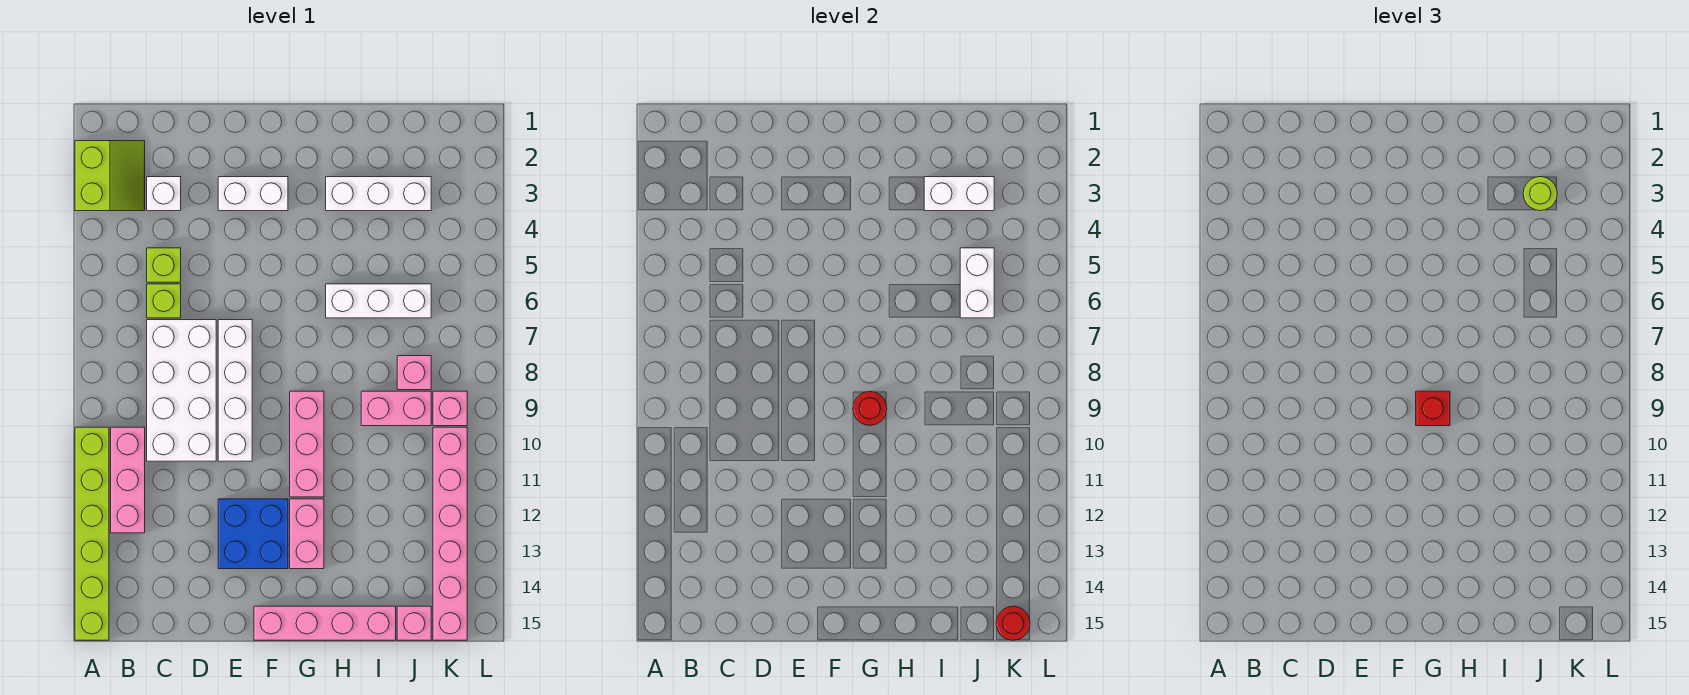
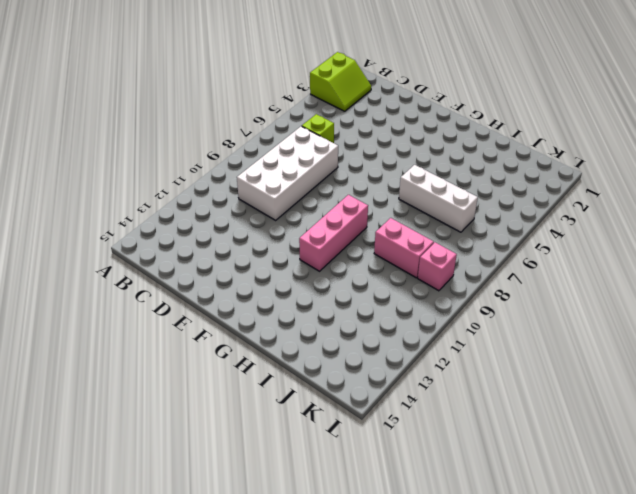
none -> lime brick A10:A15 level 1
none -> pink brick B10:B12 level 1
none -> white brick C3 level 1

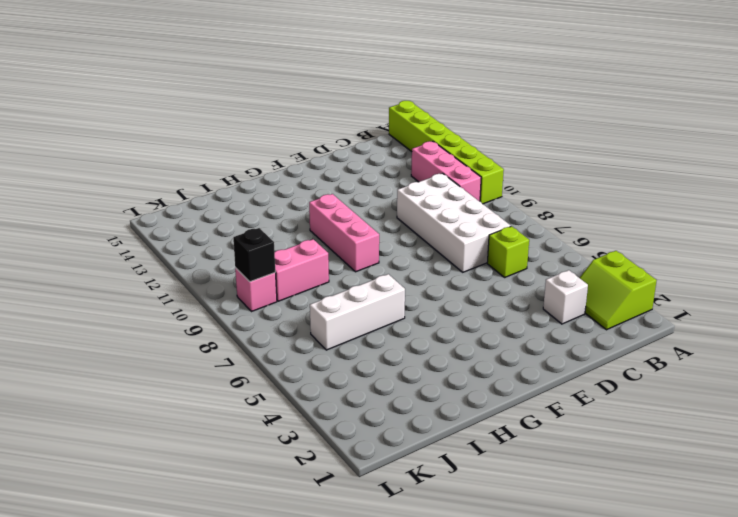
black brick K9 level 2 -> none
none -> lime brick C5 level 1
none -> white brick E3:F3 level 1
none -> white brick E7:E10 level 1

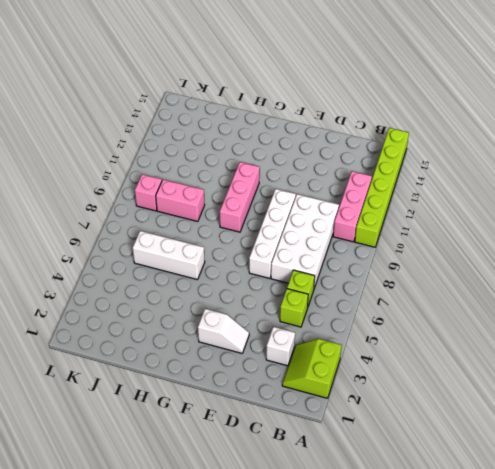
white slope E3:F3 level 1 top F -> white brick E3:F3 level 1
none -> blue brick E12:F13 level 1
none -> pink brick F15:I15 level 1
none -> pink brick G12:G13 level 1

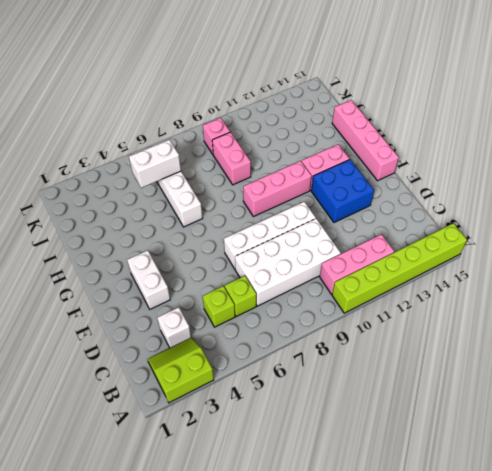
none -> white brick H3:J3 level 1
none -> pink brick J8 level 1
none -> pink brick J15 level 1

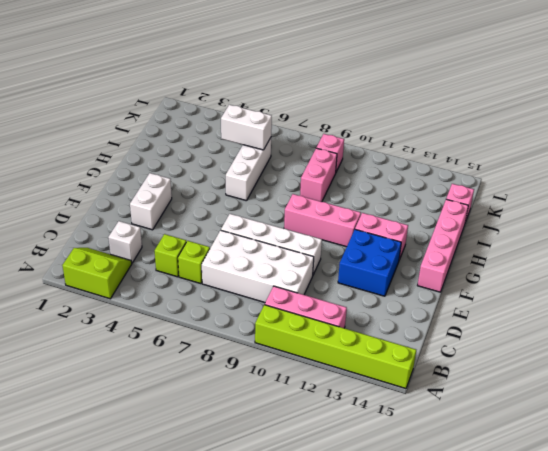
none -> white brick H3:J3 level 1
none -> pink brick J8 level 1
none -> pink brick K10:K15 level 1

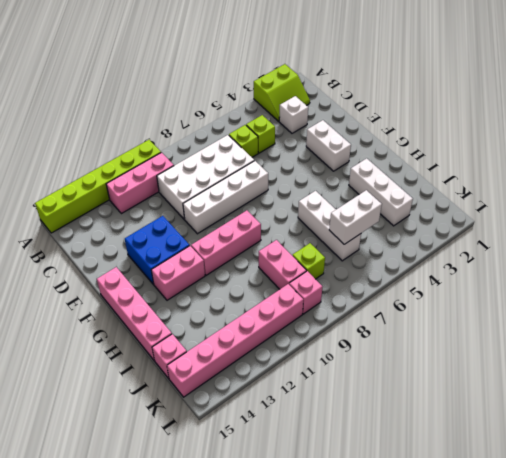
lime brick J8 level 1 -> pink brick J8 level 1
none -> red round brick G9 level 2
none -> white brick I3:J3 level 2
none -> red round brick K15 level 2

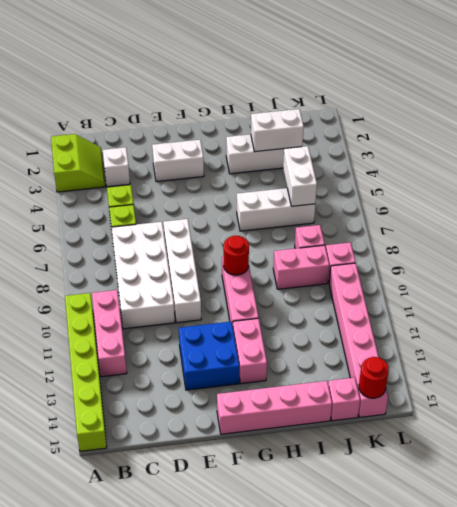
none -> red brick G9 level 3
none -> lime round brick J3 level 3

